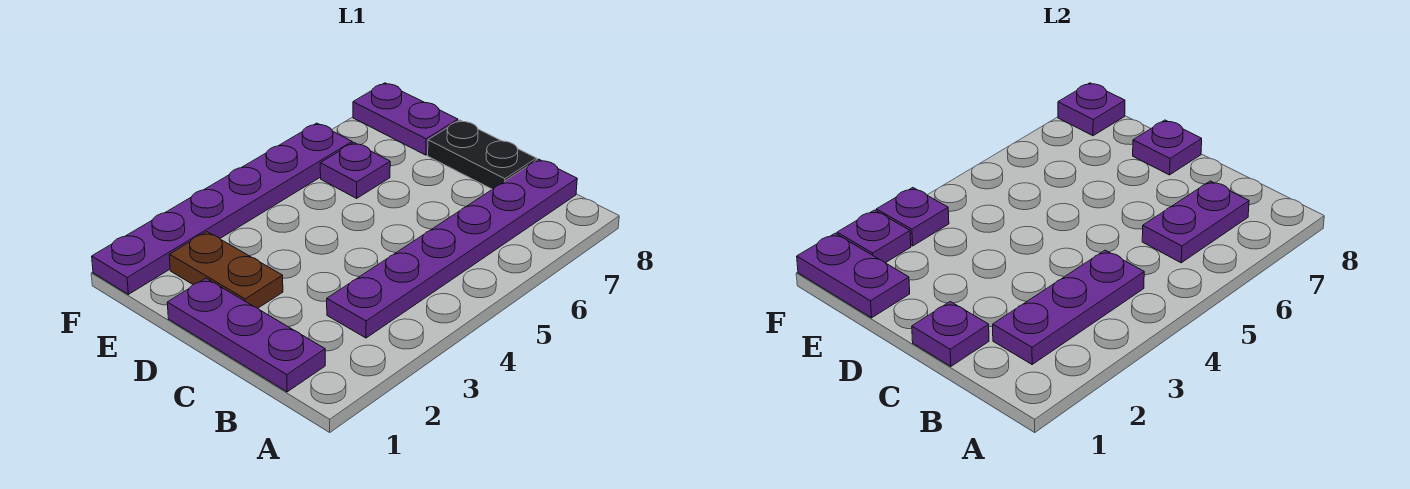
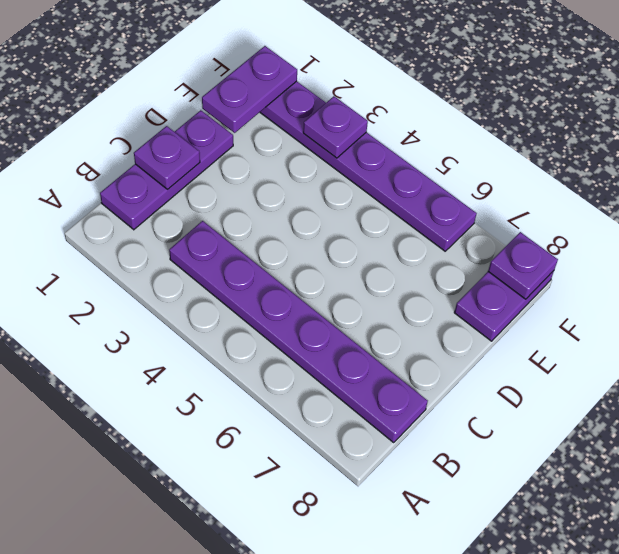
none -> black plate C8:D8 level 1
none -> brown plate D2:E2 level 1
none -> purple plate E6 level 1

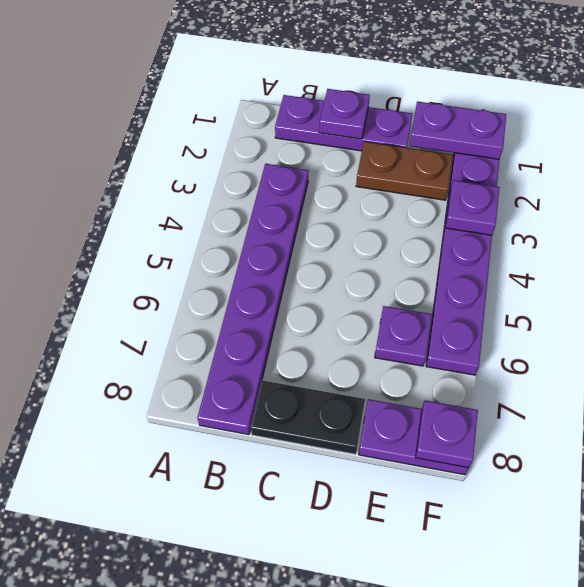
none -> purple plate B2:B4 level 2
none -> purple plate B6:B7 level 2
none -> purple plate D8 level 2

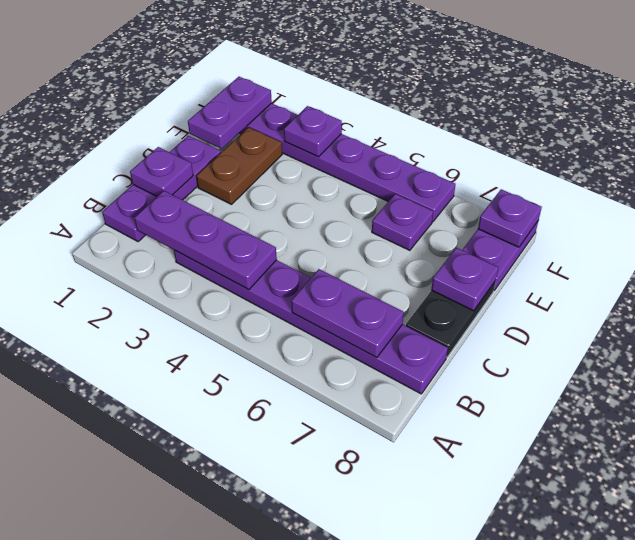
none -> purple plate F2 level 2

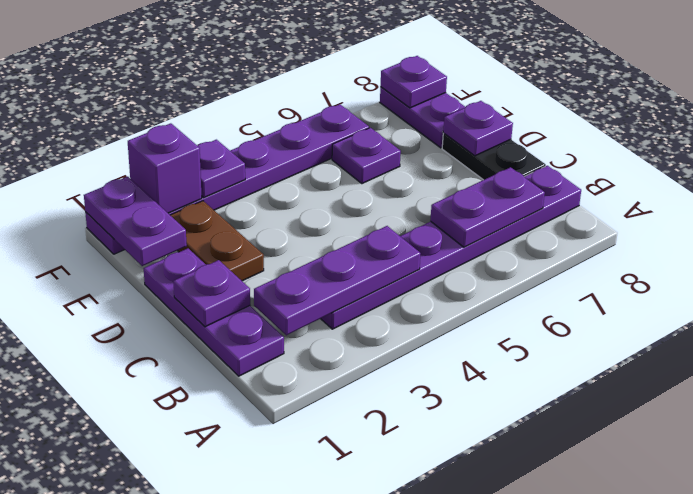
purple brick F2 level 2 -> purple plate F2 level 2

